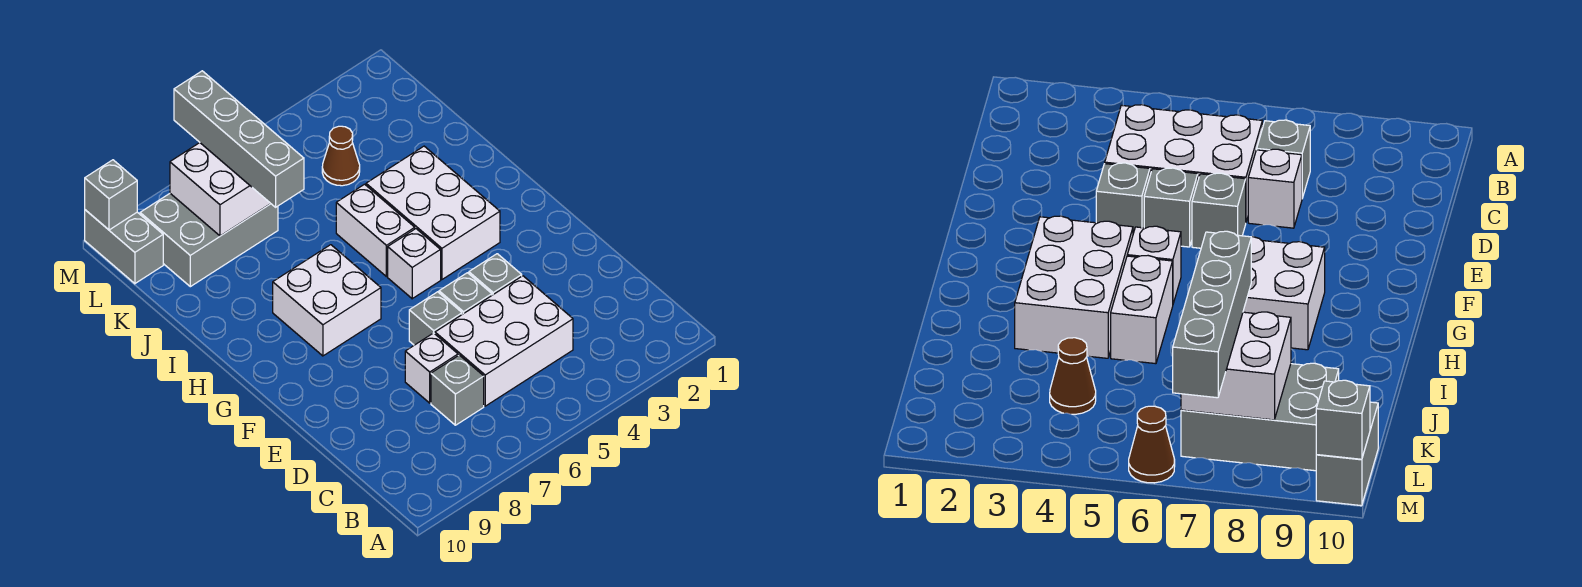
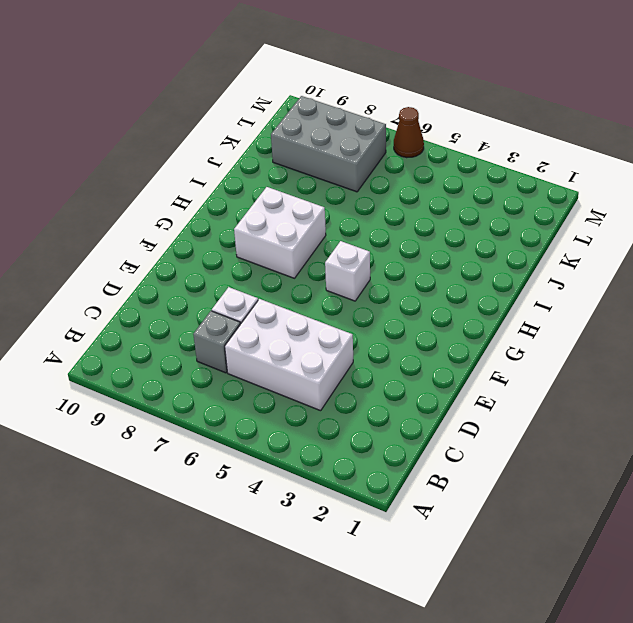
none -> grey brick E4 level 1
none -> grey brick E5 level 1
none -> grey brick E6 level 1

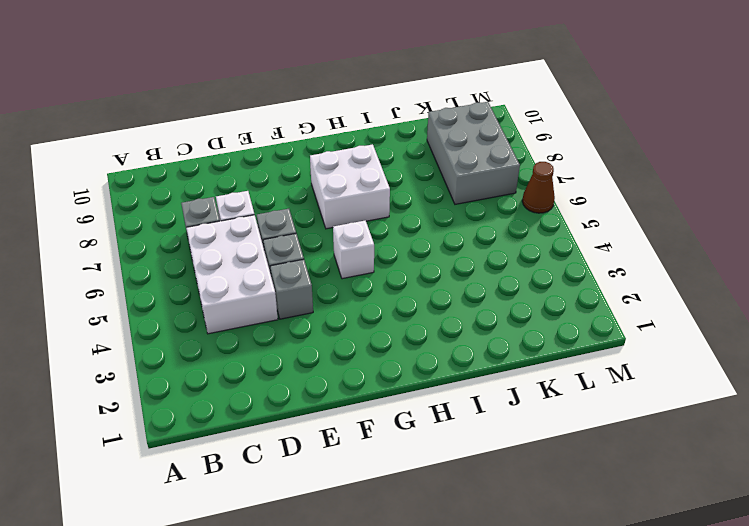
none -> white brick G3:I4 level 1
none -> white brick H5:I5 level 1
none -> brown cone K4 level 1

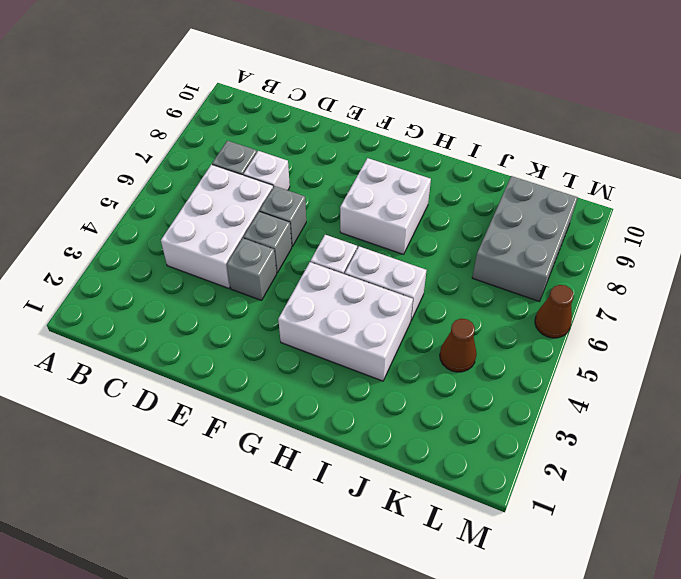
none -> grey brick L10:M10 level 1
none -> white brick K7:L8 level 2
none -> grey brick M10 level 2

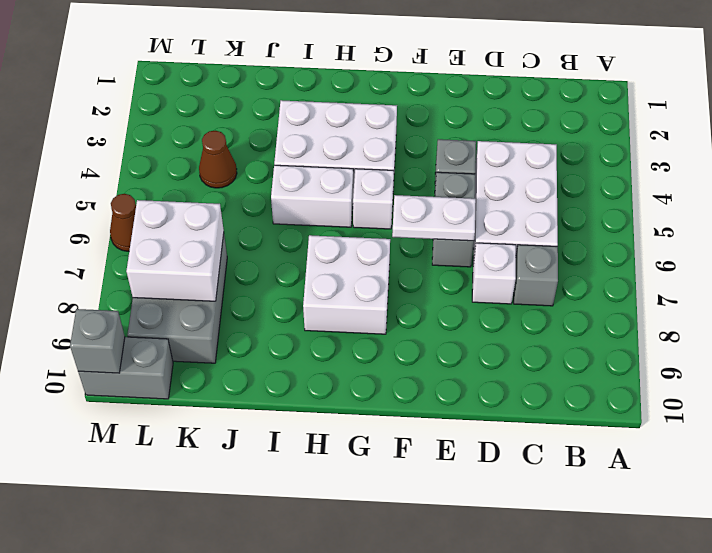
white plate E6:F6 level 2 -> none
none -> grey brick J7:M7 level 3

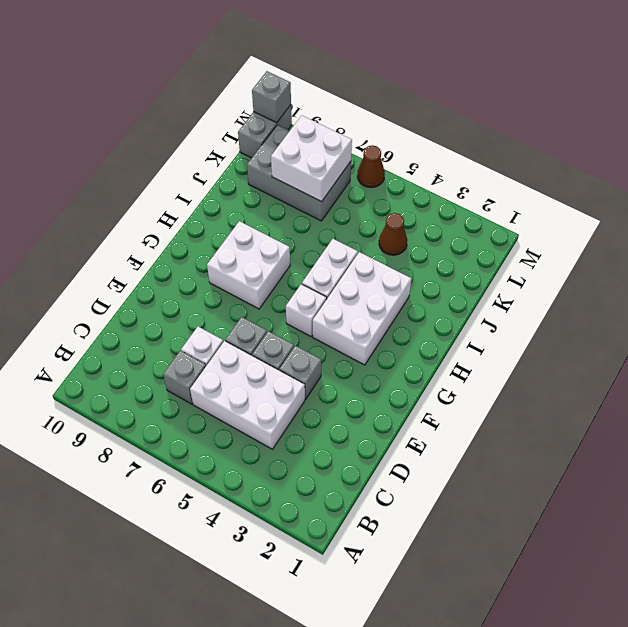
none -> grey brick J7:M7 level 3

